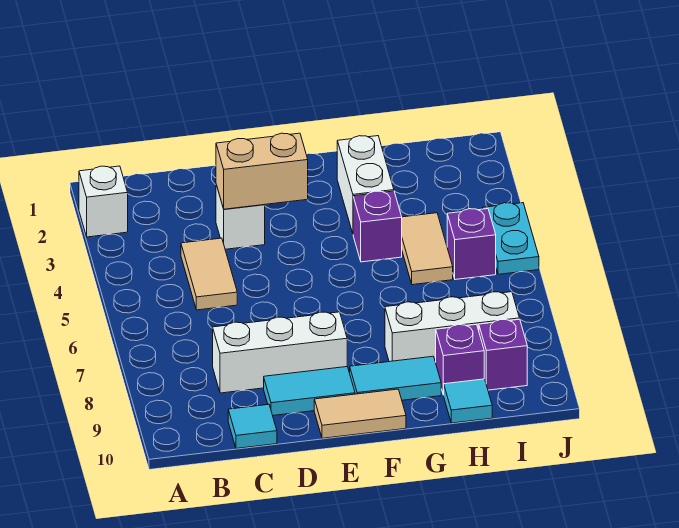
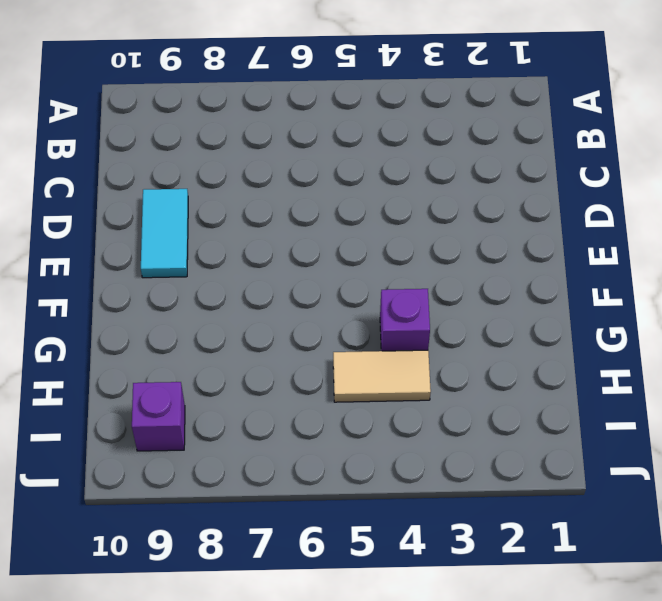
none -> white brick A2 level 1
none -> tan tile C4:C5 level 1
none -> white brick C8:E8 level 1

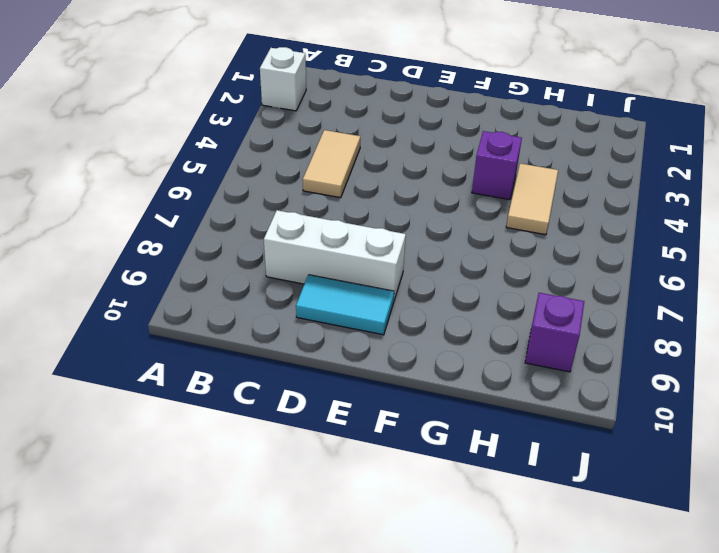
none -> cyan tile C10 level 1
none -> white brick D3 level 1
none -> tan tile E10:F10 level 1

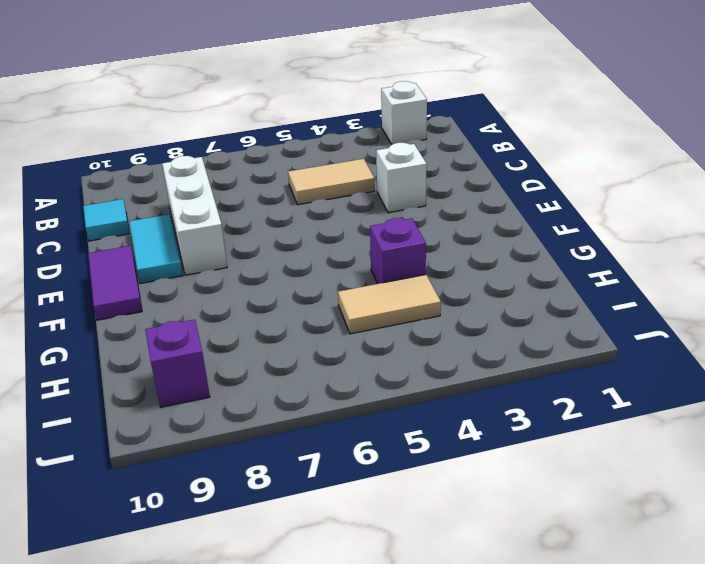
purple tile E10:F10 level 1 -> tan tile E10:F10 level 1
none -> cyan tile F9:G9 level 1
none -> white brick G2:G3 level 1
none -> white brick G8:I8 level 1

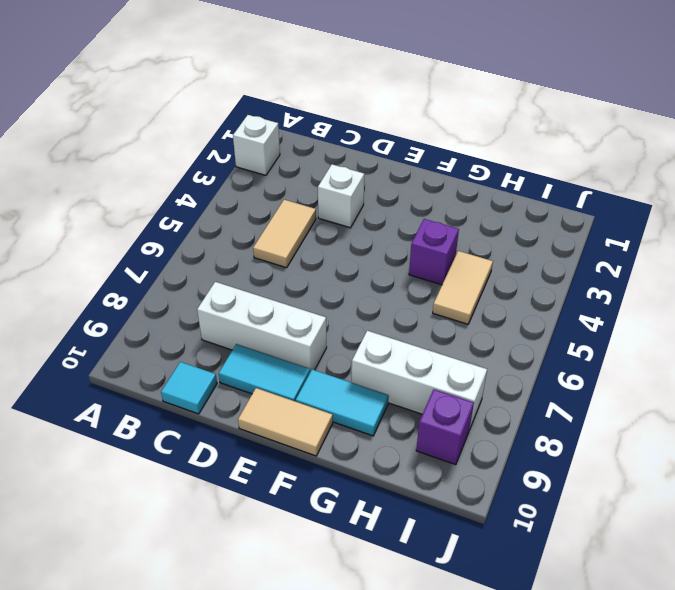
none -> white brick G2:G3 level 1
none -> purple brick H9 level 1
none -> cyan tile H10 level 1

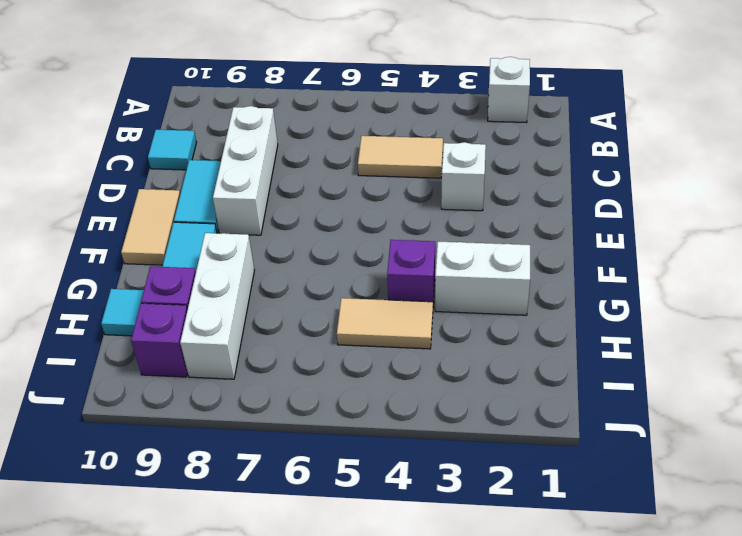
none -> purple brick I5 level 1
none -> cyan plate J4:J5 level 1
none -> tan brick D3:E3 level 2

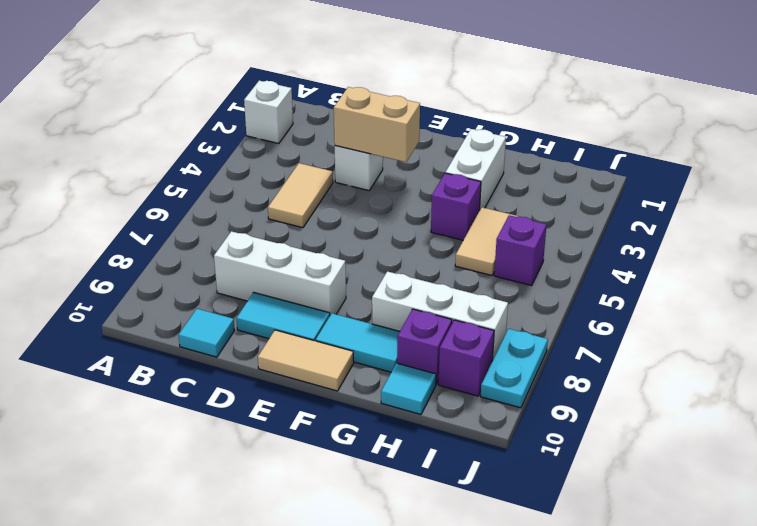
cyan plate J8:J9 level 1 -> cyan plate J4:J5 level 1

